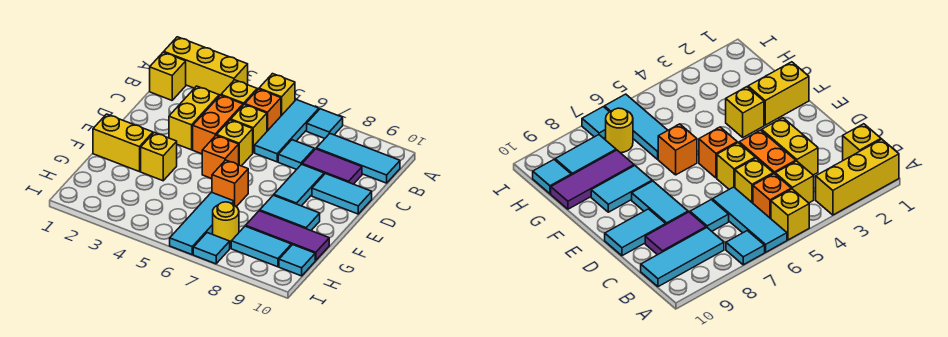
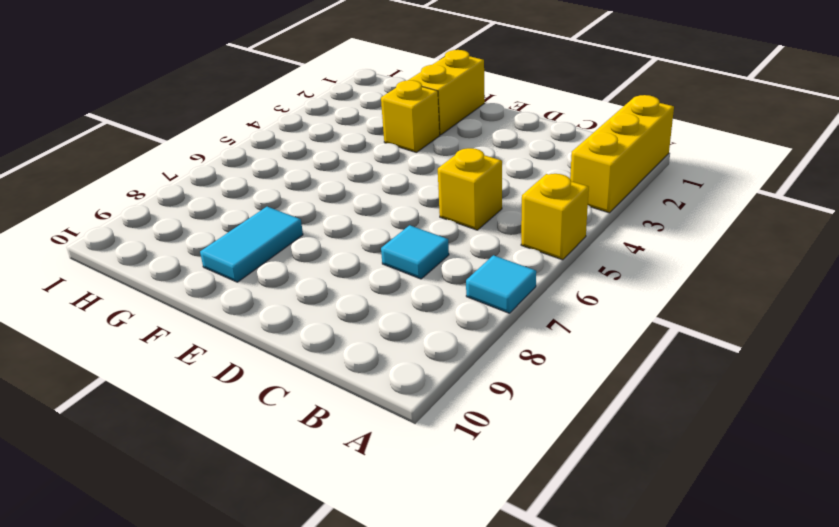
none -> cyan tile A6:C6 level 1
none -> yellow brick B1 level 1
none -> yellow brick B4 level 1

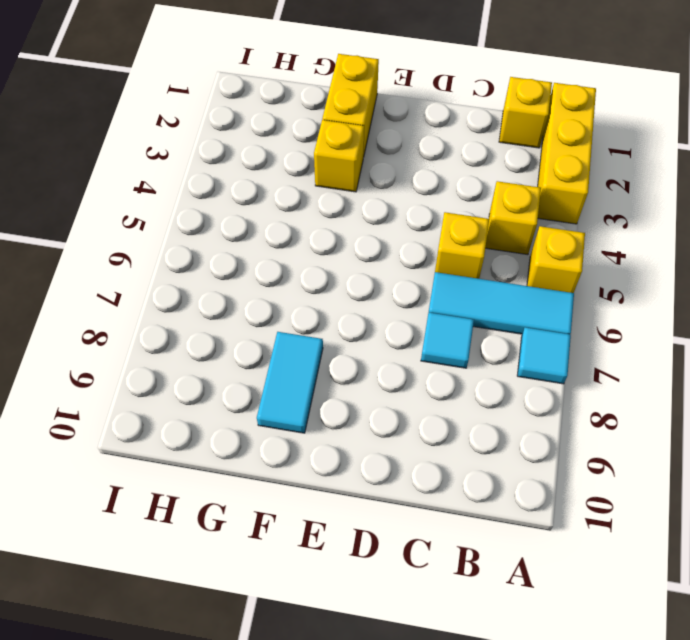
none -> orange brick B5 level 1
none -> cyan tile B8:B10 level 1
none -> yellow brick C3:D3 level 1

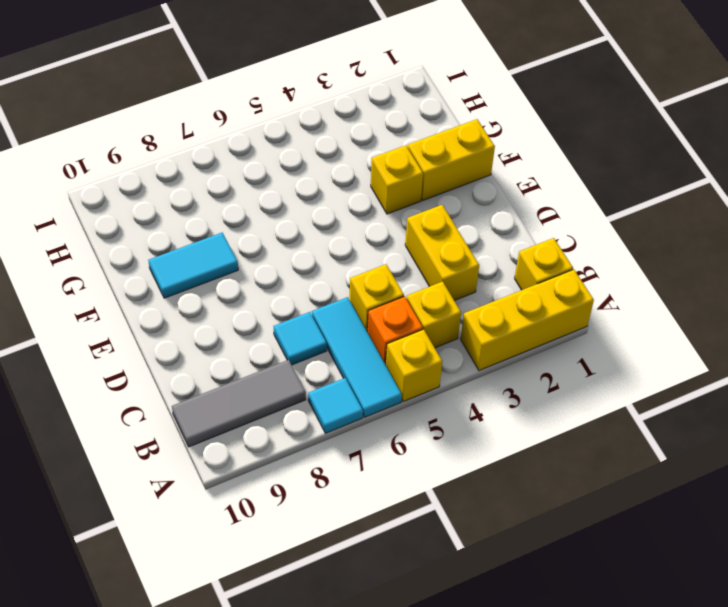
grey tile B8:B10 level 1 -> cyan tile B8:B10 level 1
none -> orange brick C4:D4 level 1
none -> purple tile C8:C9 level 1
none -> yellow brick D5 level 1

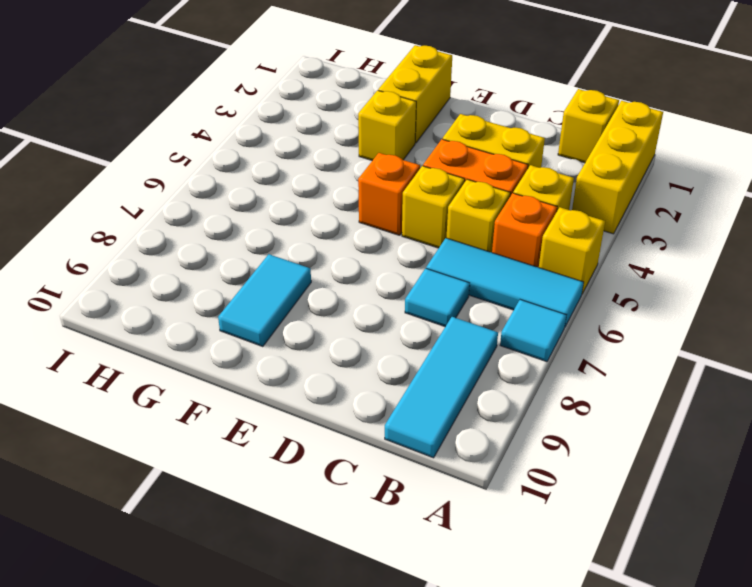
none -> purple tile C8:C9 level 1
none -> cyan tile D8:E8 level 1
none -> cyan tile D9:D10 level 1

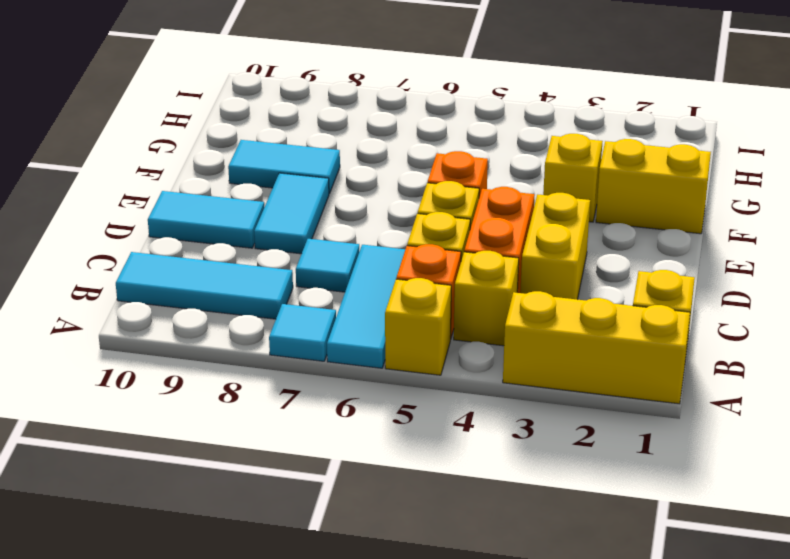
none -> purple tile C8:C9 level 1
none -> orange brick F6 level 1
none -> cyan tile G6:I6 level 1

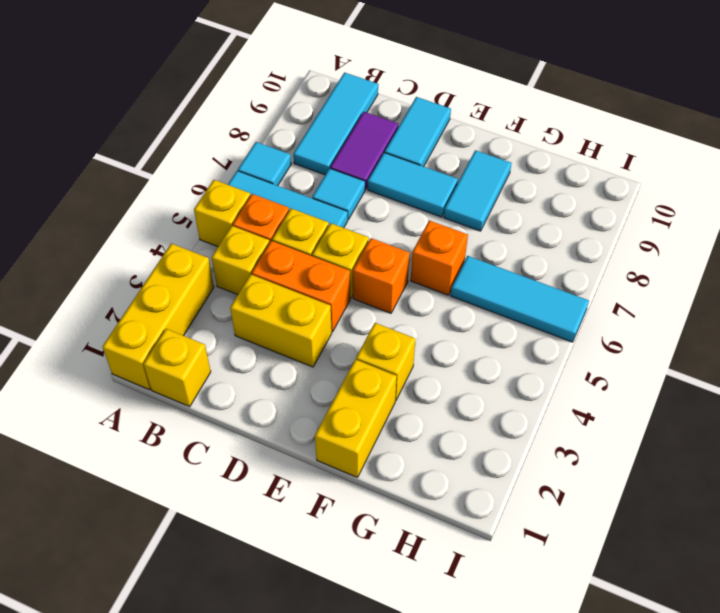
none -> purple tile G8:G10 level 1
none -> yellow round brick H7 level 1
none -> cyan tile H8:H9 level 1

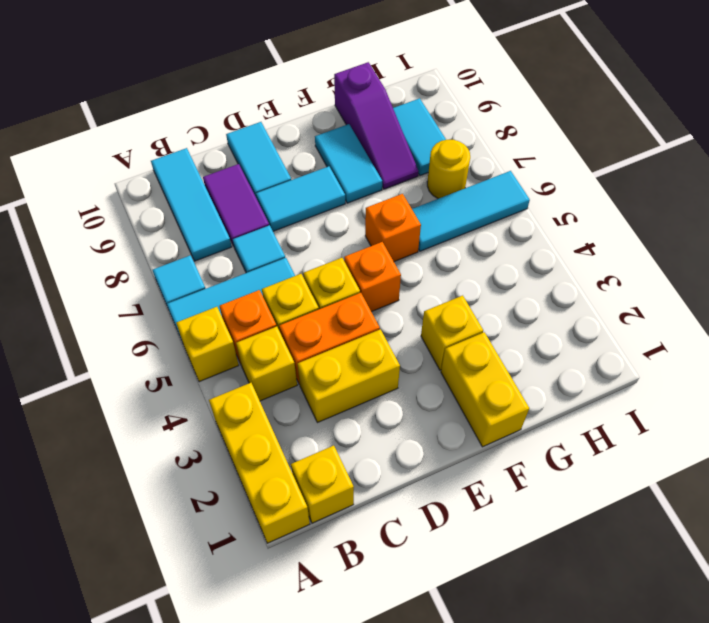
purple slope G8:G10 level 1 top 10 -> purple tile G8:G10 level 1
none -> cyan tile H10 level 1
none -> cyan tile I7 level 1

